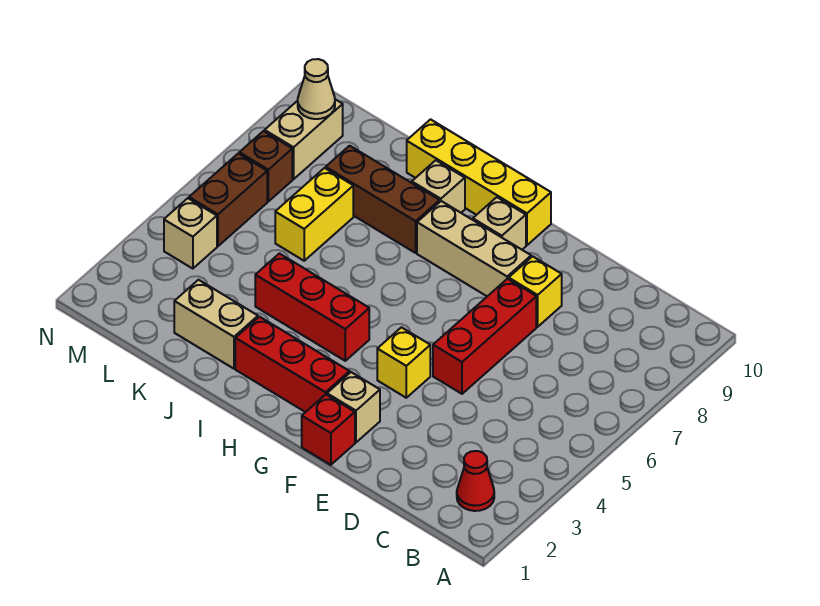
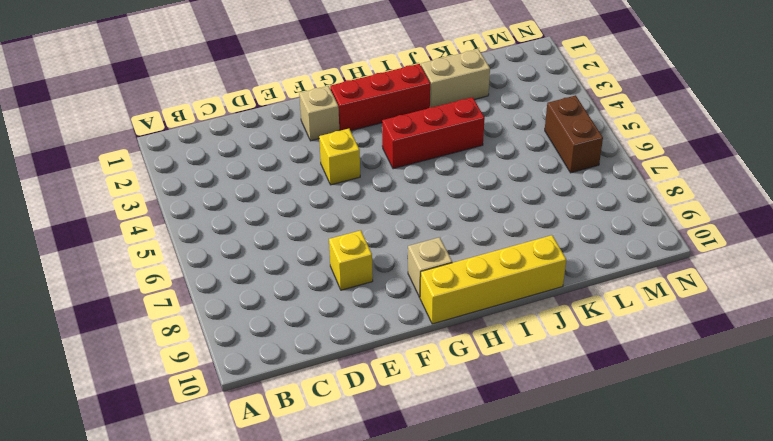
none -> red cone B2 level 1
none -> red brick E5:E7 level 1
none -> red brick F1 level 1

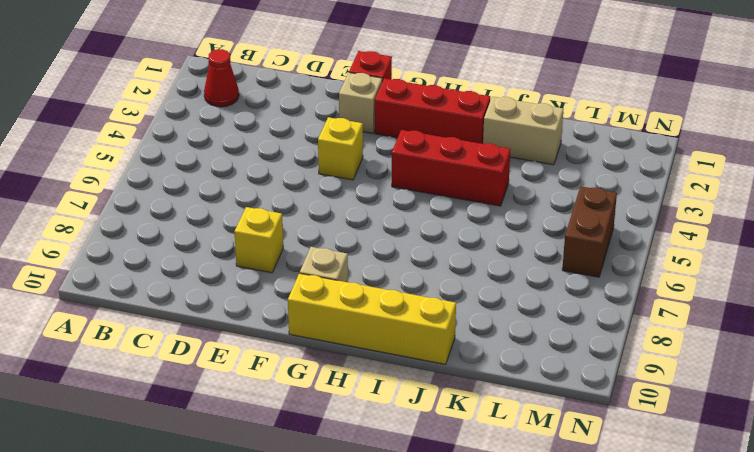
none -> red brick E5:E7 level 1
none -> tan brick F8:H8 level 1
none -> brown brick I8:K8 level 1

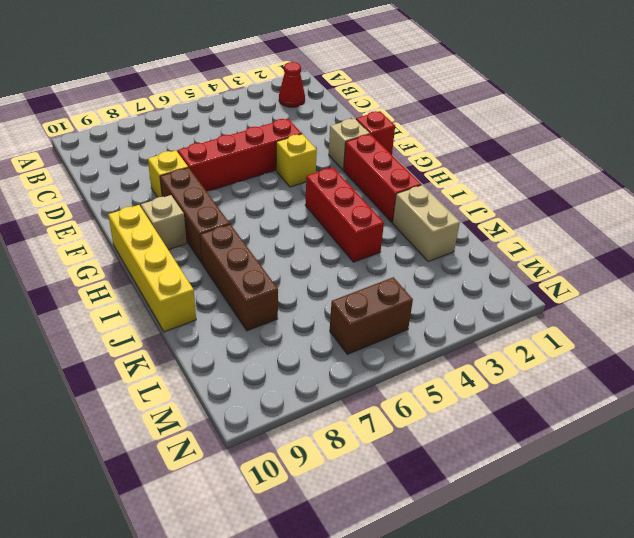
red brick E4:E7 level 1 -> red brick E5:E7 level 1
brown brick F8:H8 level 1 -> tan brick F8:H8 level 1
none -> tan brick I9 level 1
none -> yellow brick K6:K7 level 1
none -> tan brick M4 level 1

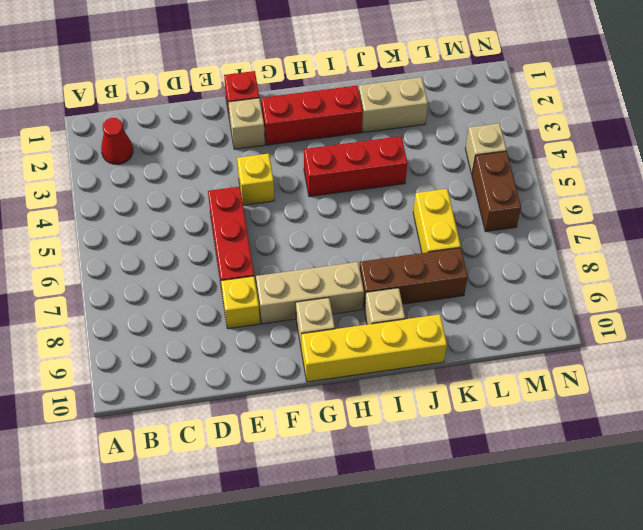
none -> brown brick M7 level 1
none -> tan brick M8:M9 level 1
none -> tan cone M9 level 2

